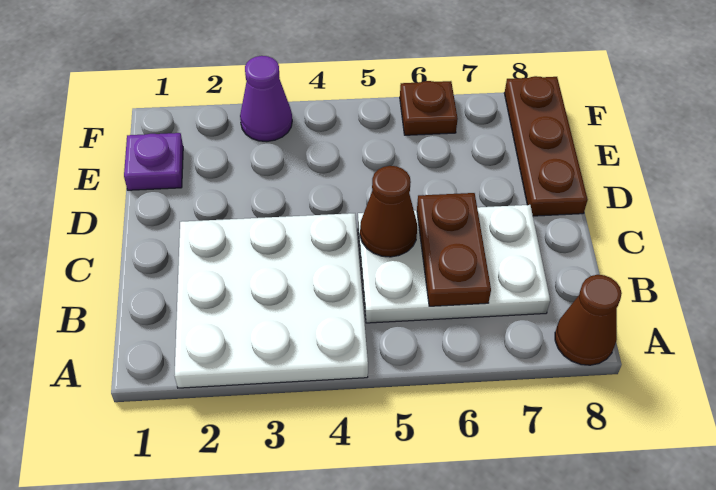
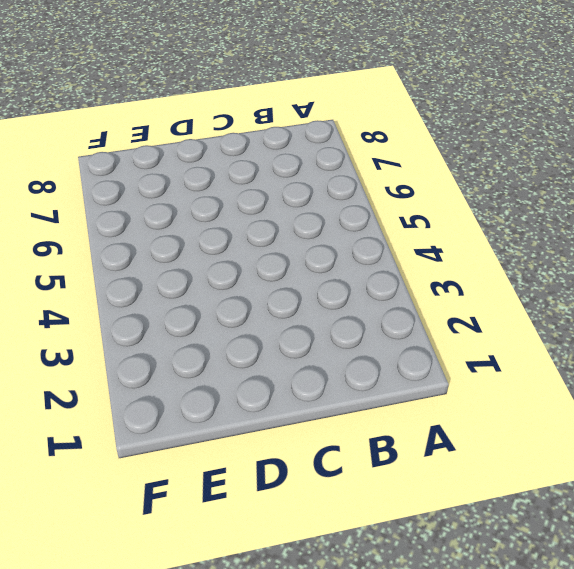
none -> white plate A2:C4 level 1
none -> brown cone A8 level 1

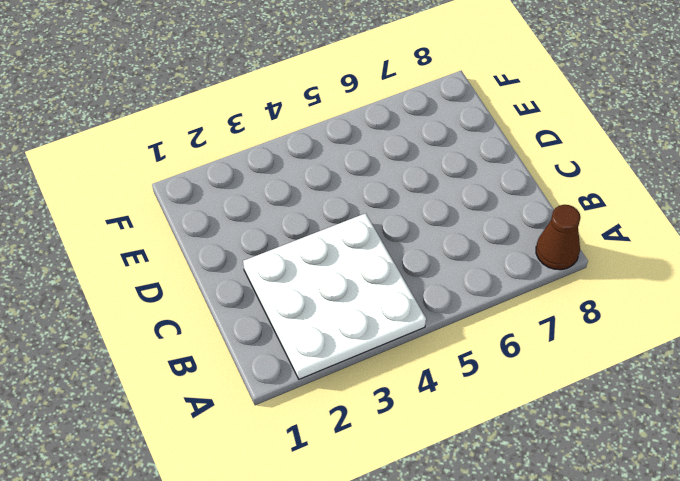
none -> white plate B5:C7 level 1
none -> brown plate D8:F8 level 1

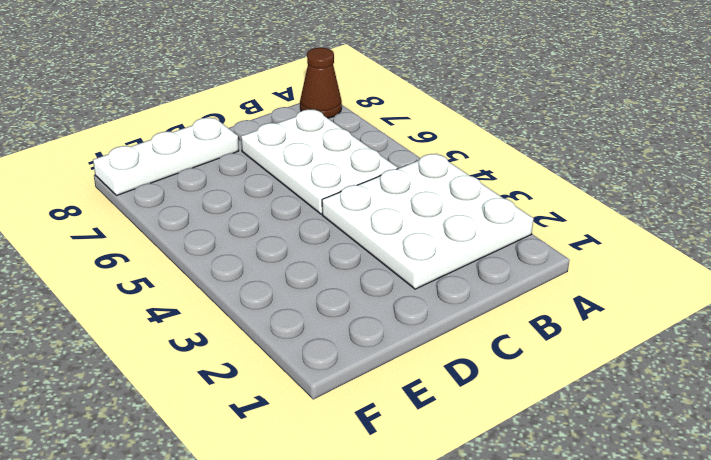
white plate D8:F8 level 1 -> brown plate D8:F8 level 1
none -> purple plate E1 level 1
none -> purple cone F3 level 1

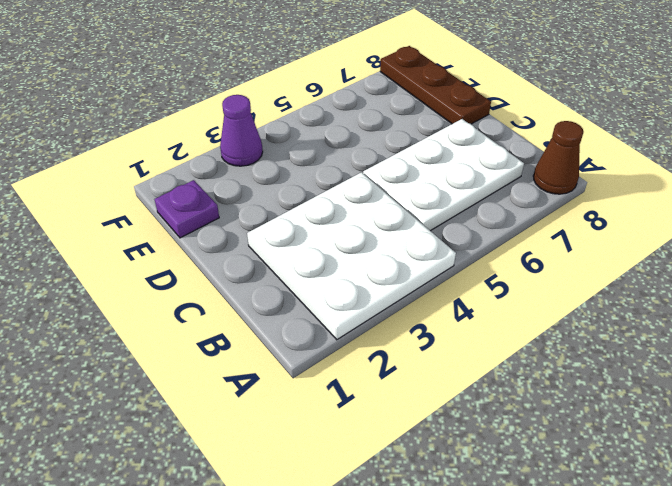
none -> brown plate F6 level 1
none -> brown plate B6:C6 level 2

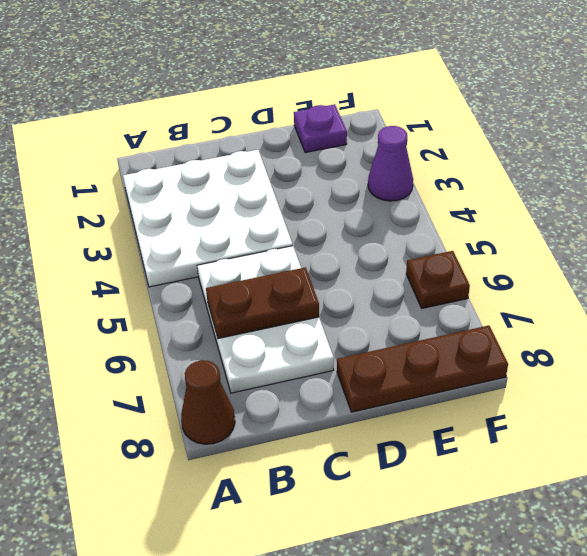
none -> brown cone C5 level 2

